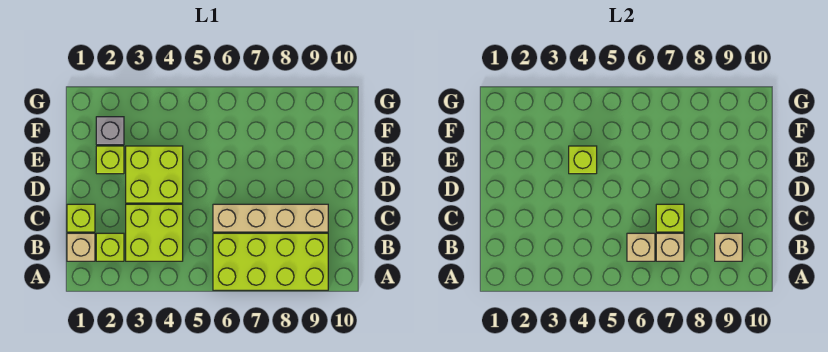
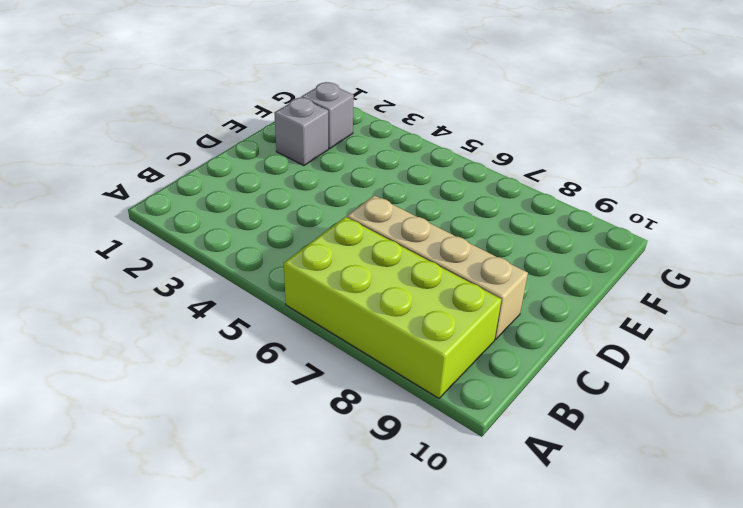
grey brick E2 level 1 -> lime brick E2 level 1
none -> tan brick B1 level 1
none -> lime brick B2 level 1
none -> lime brick B3:C4 level 1

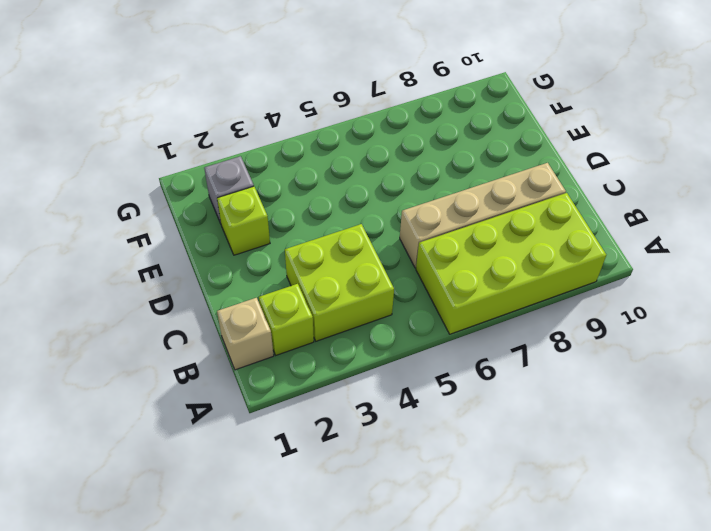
none -> lime brick C1 level 1
none -> lime brick D3:E4 level 1
none -> tan brick B6 level 2

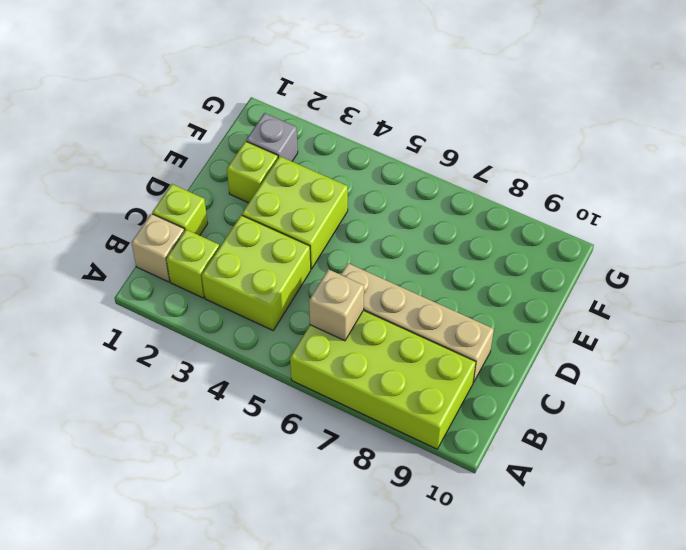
none -> tan brick B7 level 2
none -> tan brick B9 level 2
none -> lime brick C7 level 2

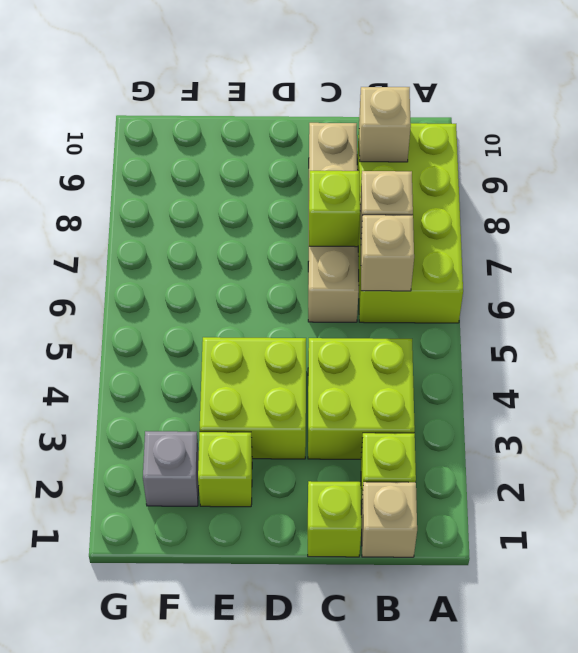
none -> lime brick E4 level 2

